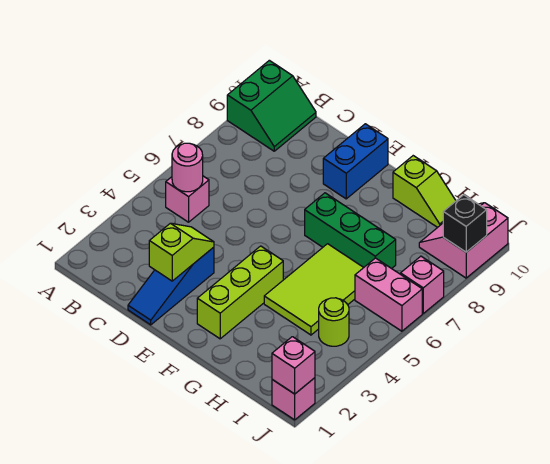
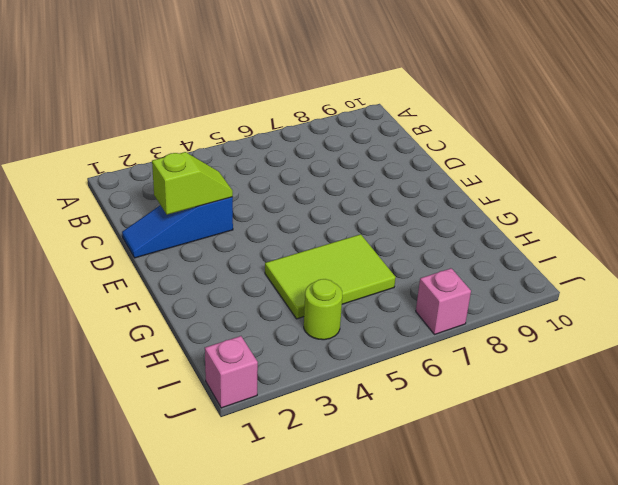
none -> green slope A9:B10 level 1 top A
none -> pink brick B5 level 1
none -> blue brick E9:E10 level 1

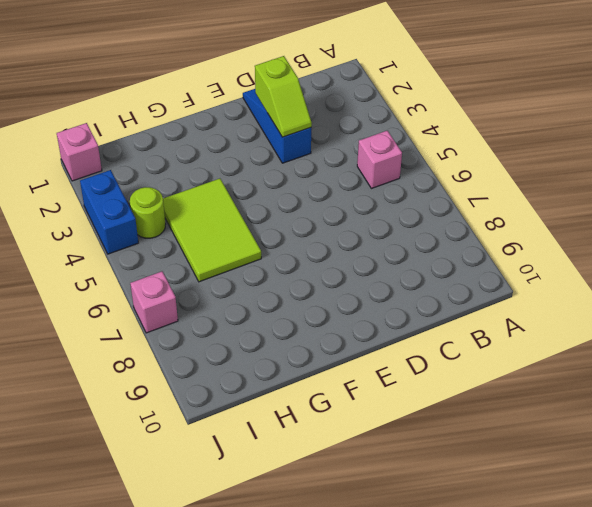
blue brick J3:J4 level 1 -> blue brick E9:E10 level 1
none -> green slope A9:B10 level 1 top A
none -> lime brick F2:F4 level 1
none -> green brick F7:H7 level 1

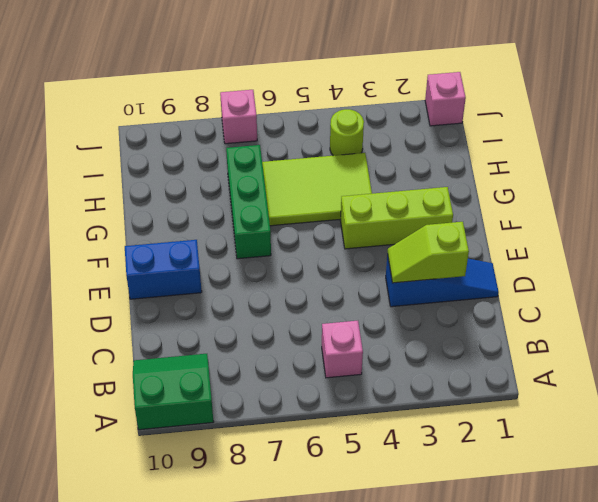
none -> lime slope G10:H10 level 1 top G
none -> pink brick I6:J6 level 1
none -> pink slope I9:J10 level 1 top J

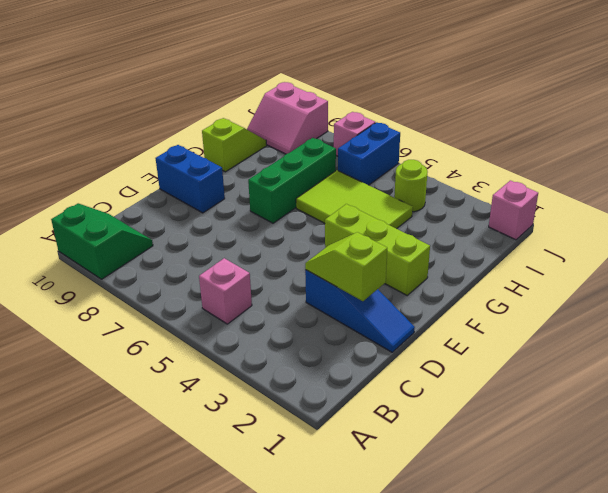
blue brick I6:J6 level 1 -> pink brick I6:J6 level 1
none -> pink round brick B5 level 2
none -> pink brick J1 level 2
none -> black brick J9 level 2

